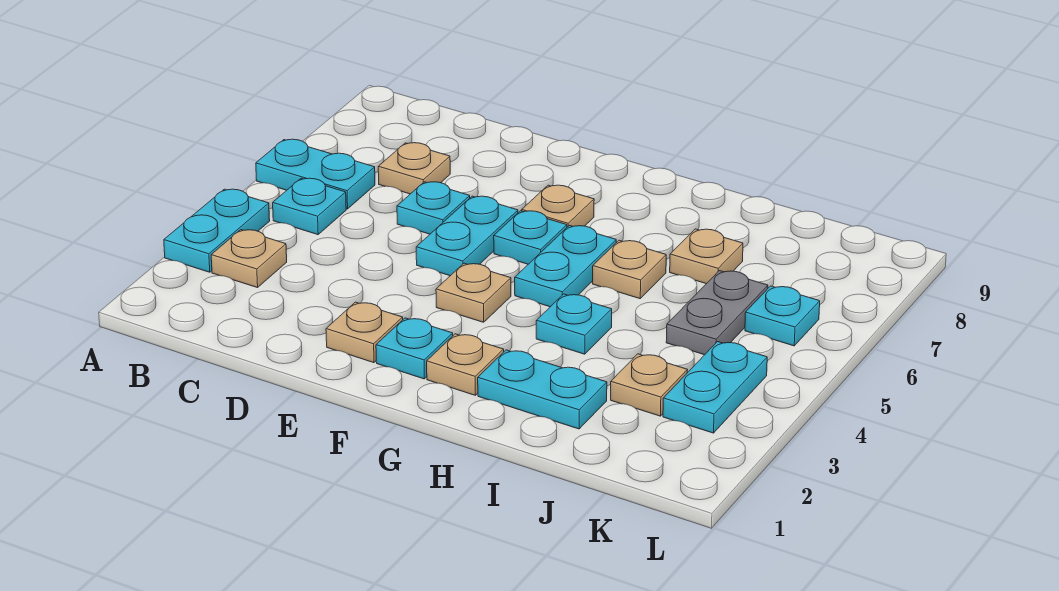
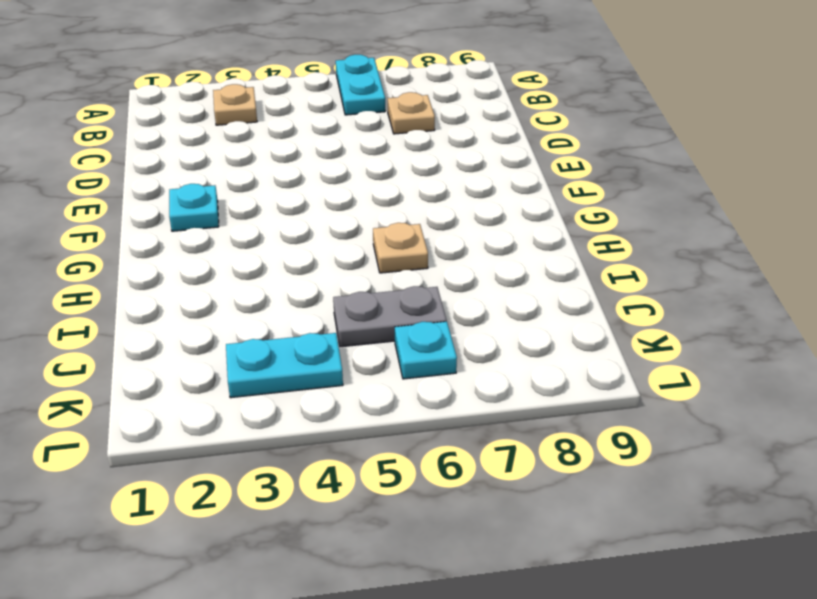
none -> cyan plate A3:A4 level 1
none -> cyan plate B5 level 1
none -> cyan plate D6 level 1

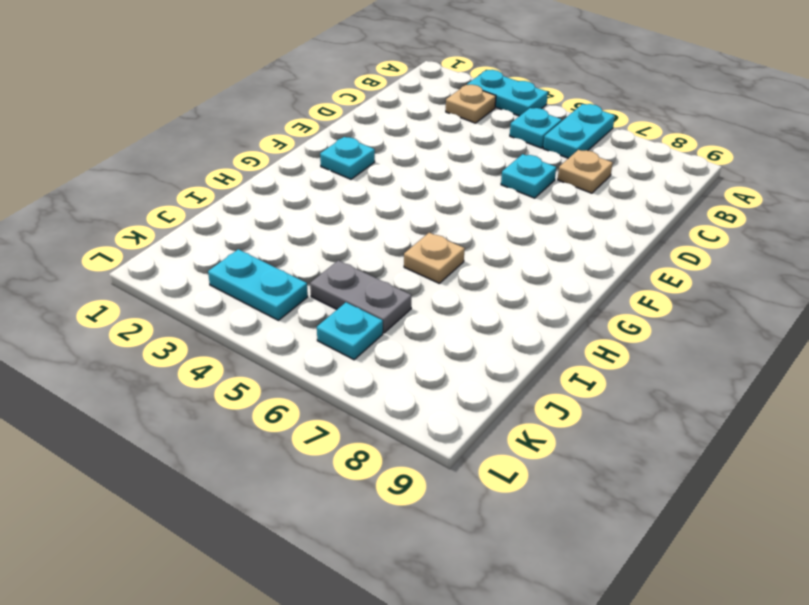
none -> tan plate E2 level 1
none -> cyan plate E5:E6 level 1
none -> tan plate F4 level 1

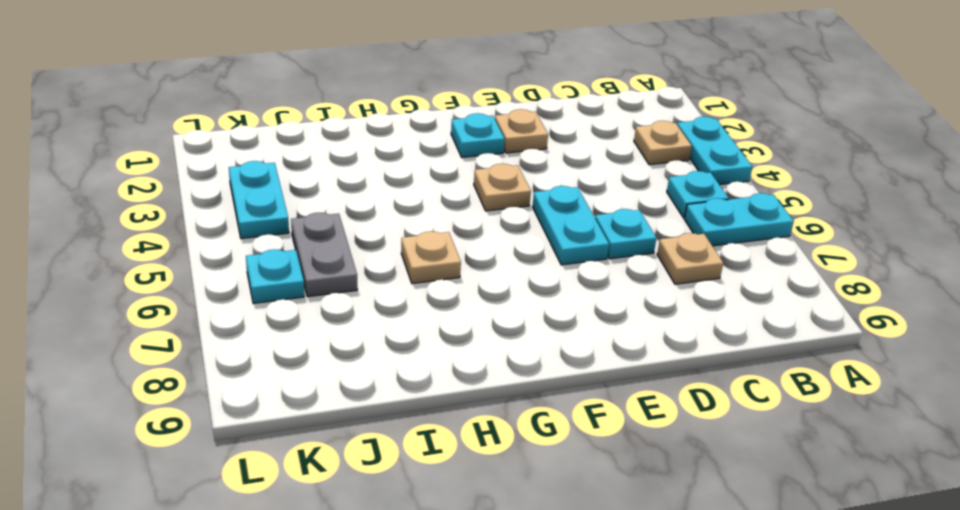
none -> cyan plate F6 level 1
none -> tan plate F7 level 1
none -> tan plate G2 level 1

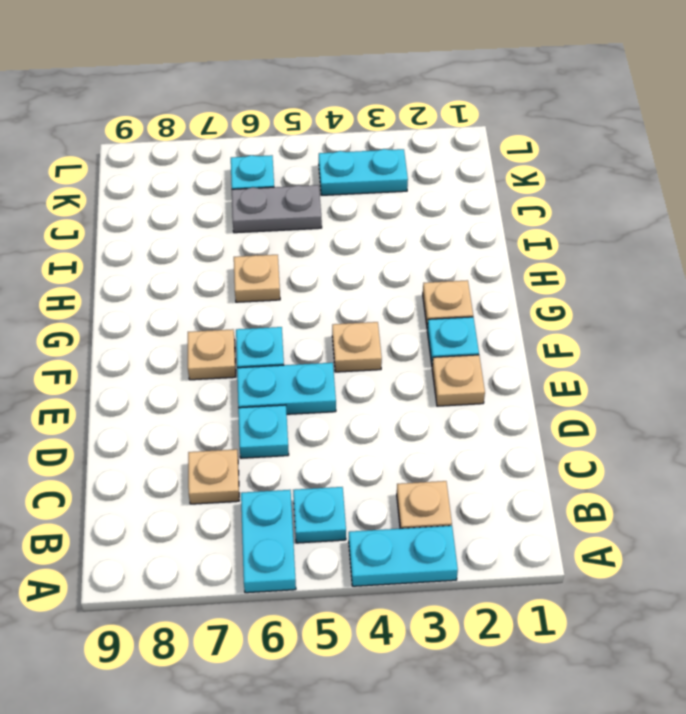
none -> cyan plate G5:G6 level 1
none -> cyan plate H2:I2 level 1
none -> cyan plate H4 level 1

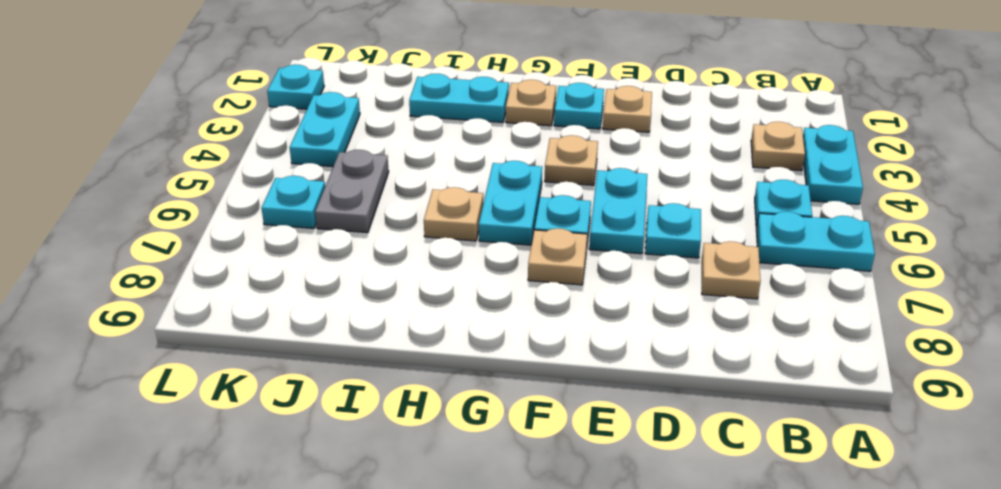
cyan plate L2 level 1 -> cyan plate H4 level 1
none -> tan plate I7 level 1
none -> tan plate J3 level 1

